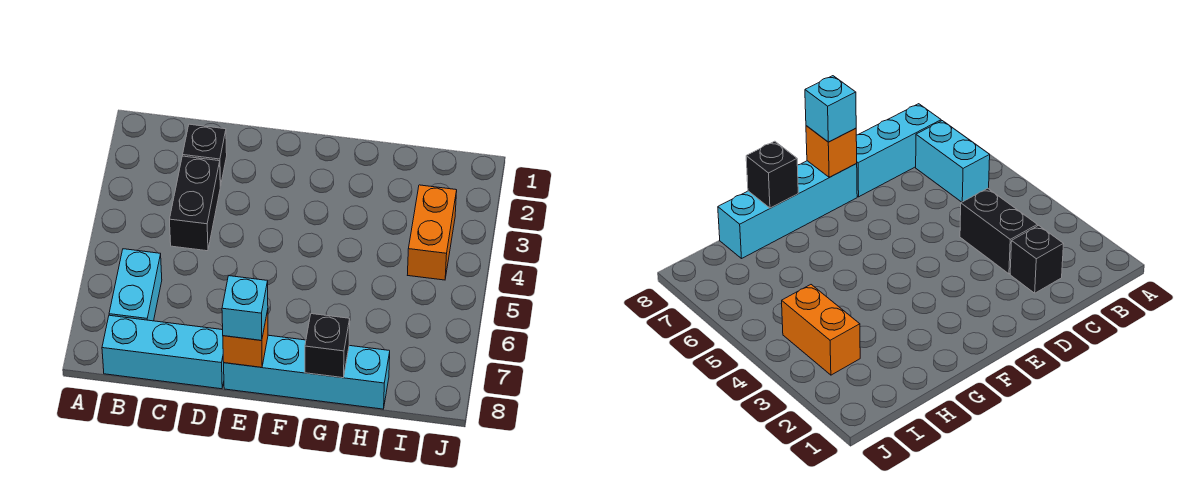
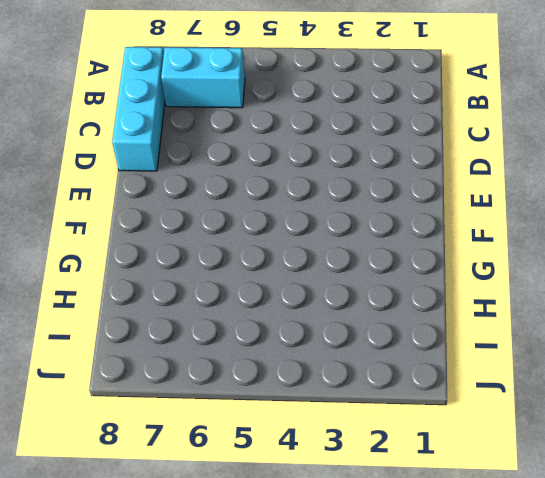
none -> black brick C2 level 1
none -> black brick C3:C4 level 1

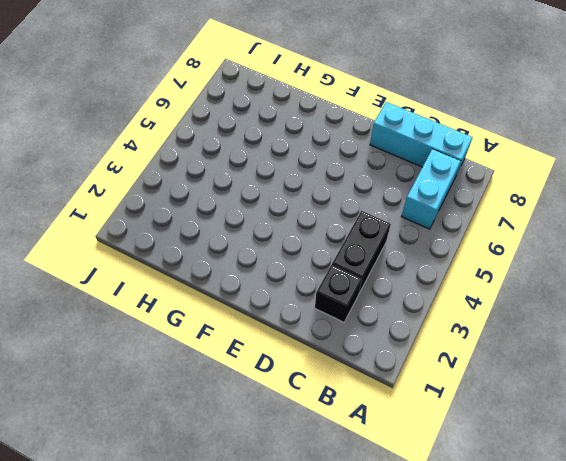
none -> cyan brick E8:H8 level 1
none -> orange brick I3:I4 level 1

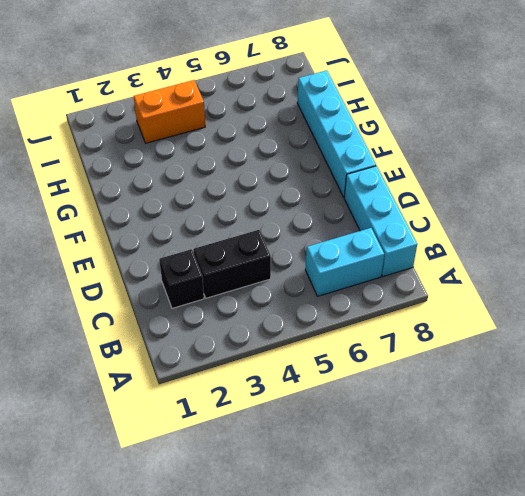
none -> orange brick E8 level 2
none -> black brick G8 level 2

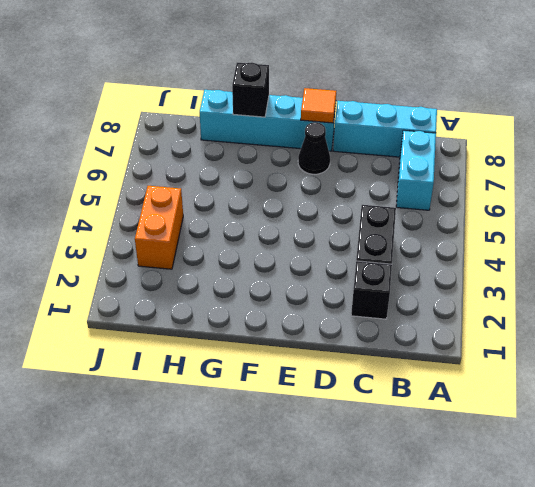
black cone E7 level 1 -> none
orange tile E8 level 2 -> orange brick E8 level 2
none -> cyan brick E8 level 3

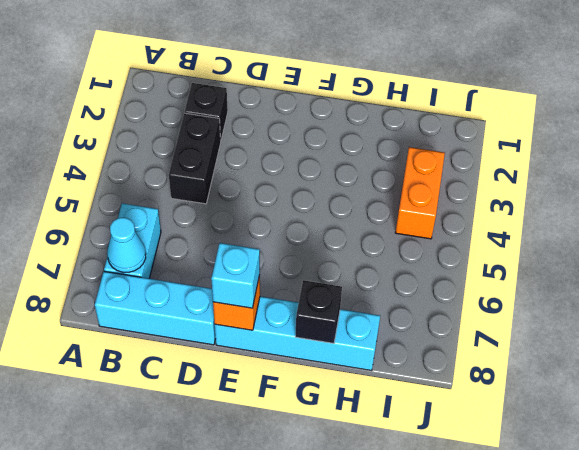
cyan cone B7 level 2 -> none

